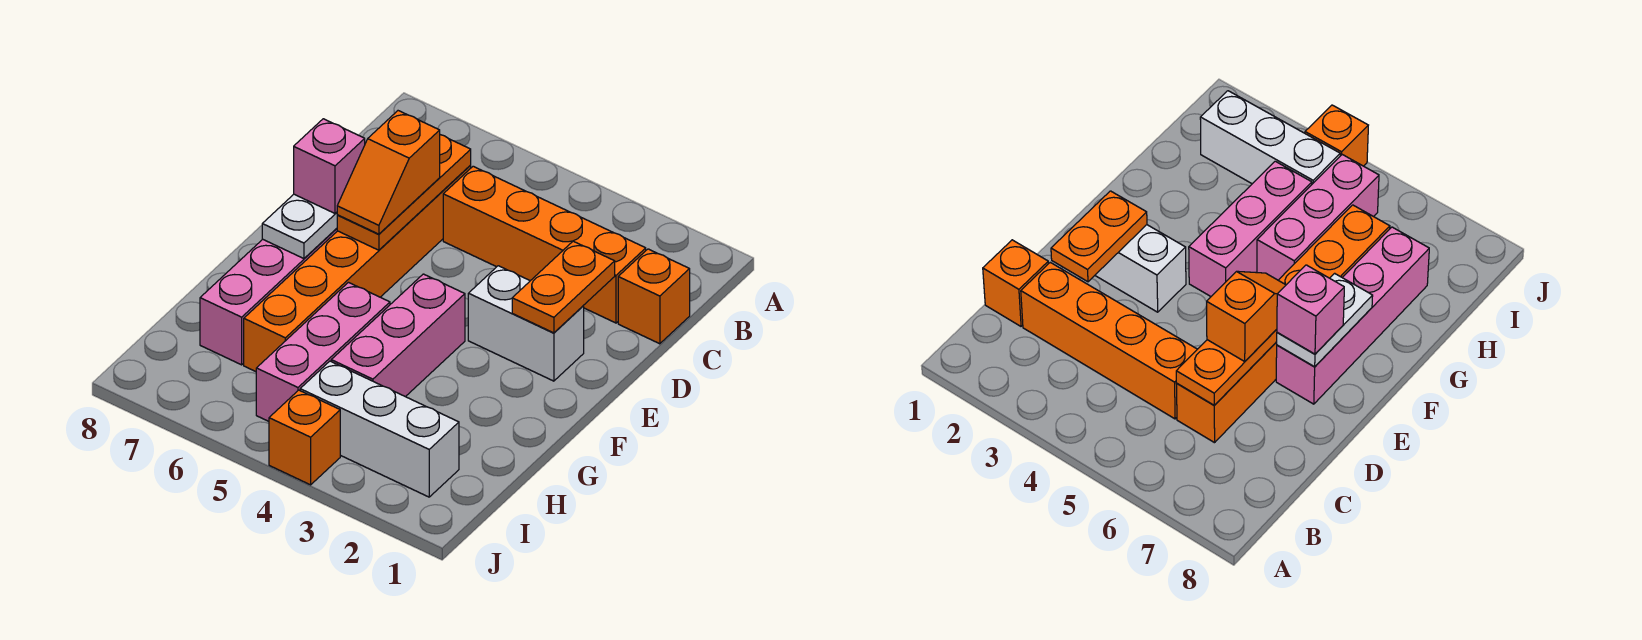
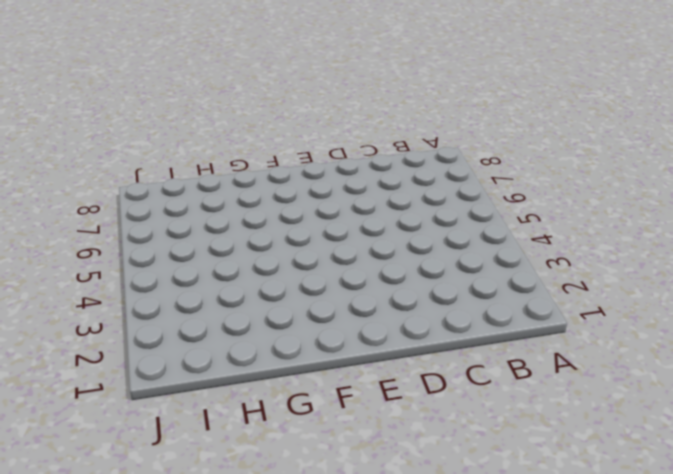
none -> orange brick C1 level 1
none -> orange brick C2:C5 level 1
none -> orange brick C6:H6 level 1

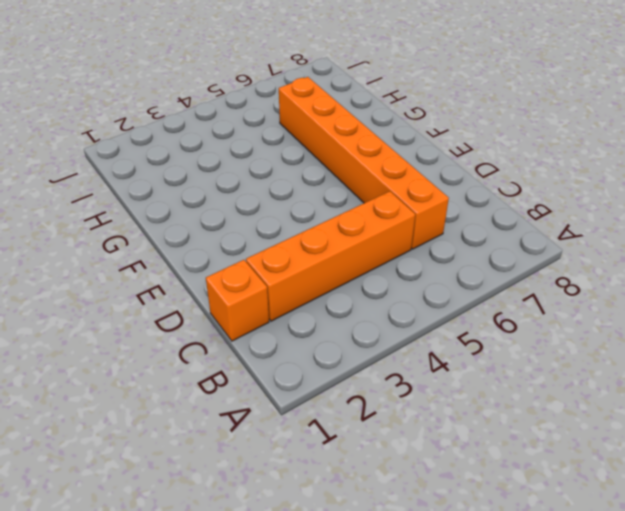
none -> white brick E2:E3 level 1
none -> pink brick E7:H7 level 1
none -> pink brick F4:H4 level 1

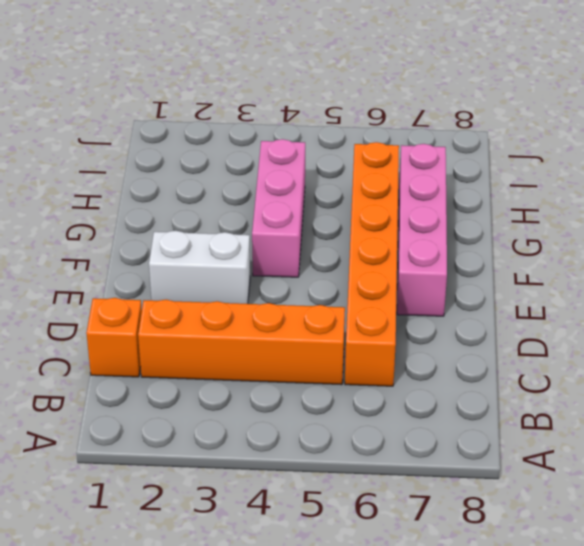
none -> pink brick G5:I5 level 1
none -> white brick I2:I4 level 1
none -> orange brick J4 level 1

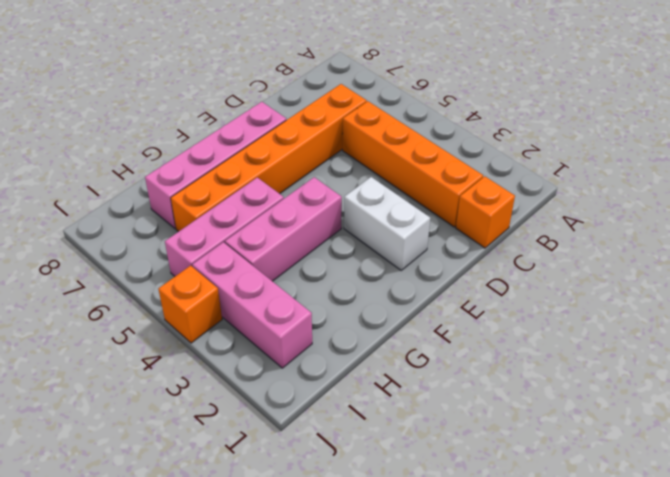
pink brick I2:I4 level 1 -> white brick I2:I4 level 1
none -> orange plate C6:E6 level 2
none -> orange plate D2:E2 level 2
none -> white plate E7:F7 level 2

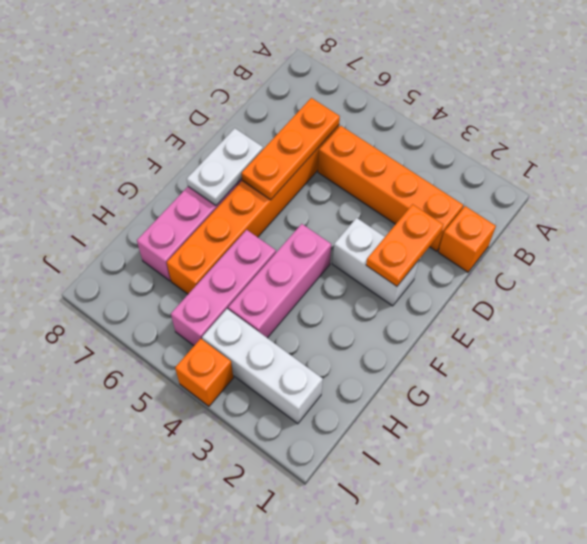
none -> orange slope D6:E6 level 3 top D
none -> pink brick E7 level 3

